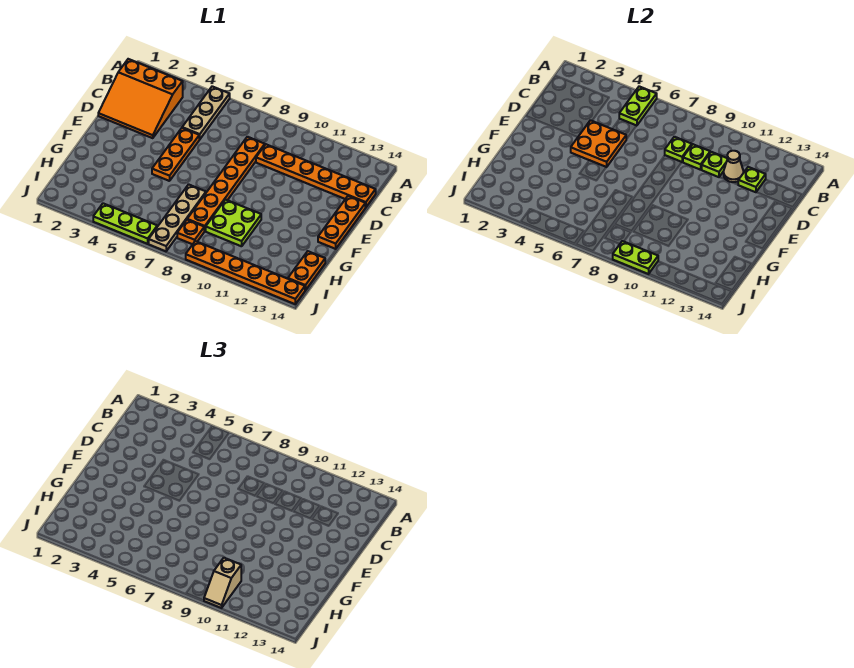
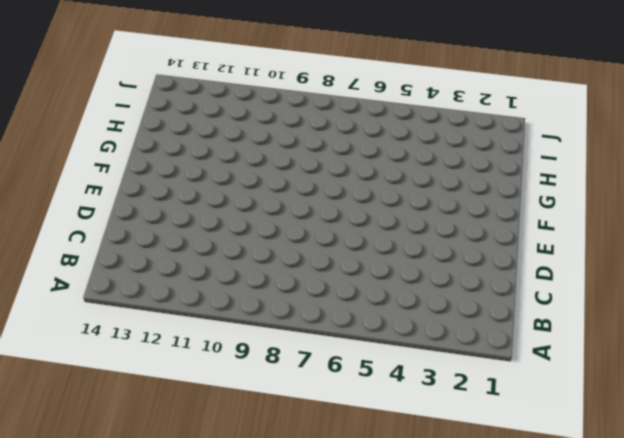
none -> tan plate A5:C5 level 1
none -> orange slope B1:D3 level 1 top B
none -> orange plate C8:H8 level 1

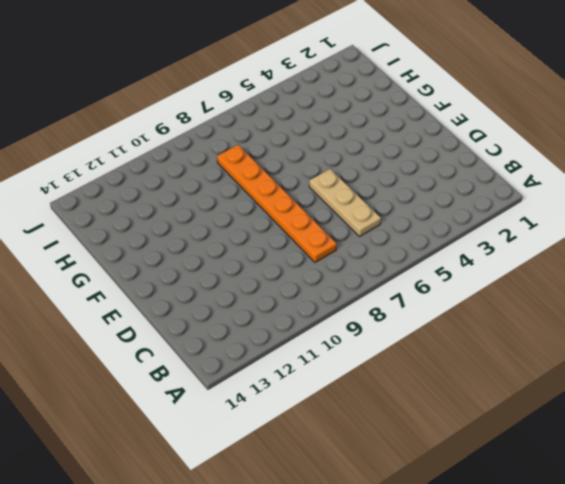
tan plate C6:E6 level 1 -> tan plate A5:C5 level 1
none -> orange slope B1:D3 level 1 top B
none -> orange plate C9:C14 level 1
none -> orange plate D5:F5 level 1

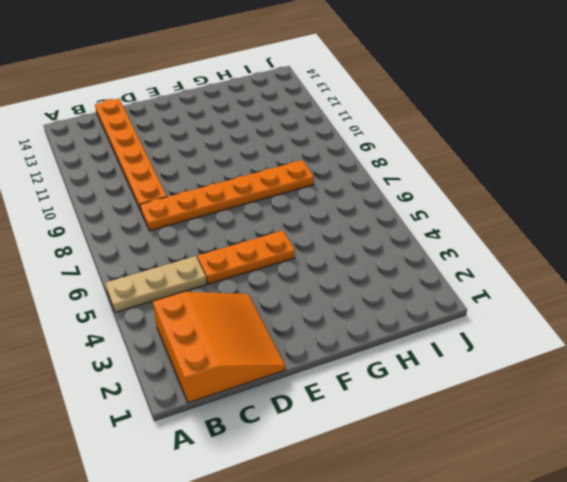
none -> orange plate D14:F14 level 1
none -> tan plate G7:J7 level 1
none -> lime plate G9:H10 level 1

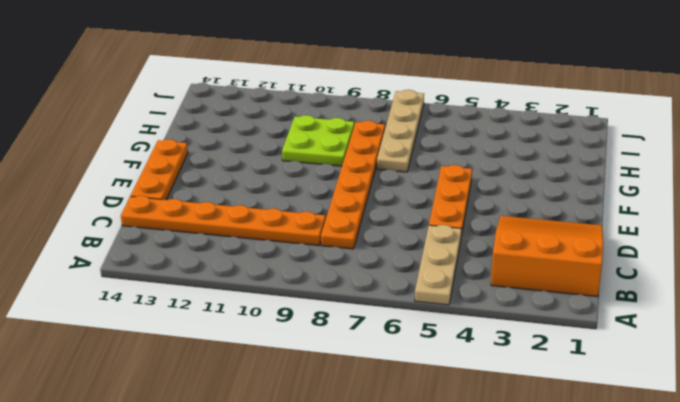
none -> orange plate H14:I14 level 1
none -> orange plate I8 level 1
none -> lime plate J4:J6 level 1

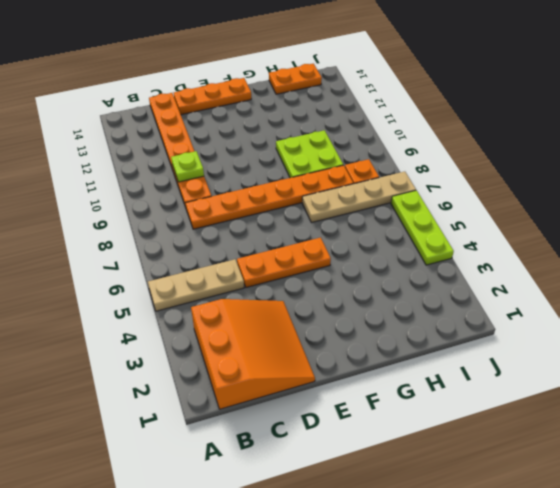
none -> orange plate J9:J14 level 1
none -> lime plate A5:B5 level 2
none -> lime plate C8 level 2

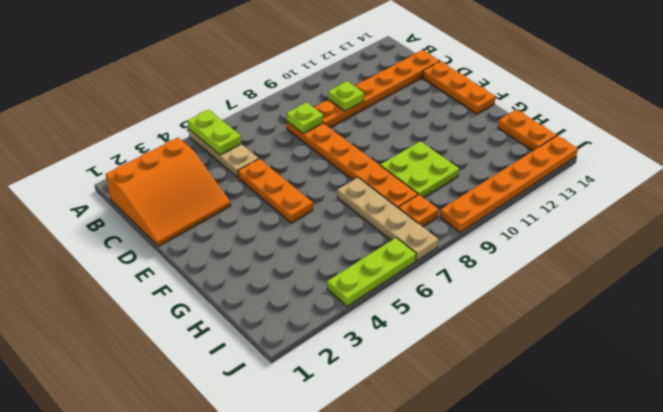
none -> lime plate C9 level 2
none -> tan cone C11 level 2
none -> lime plate C12 level 2

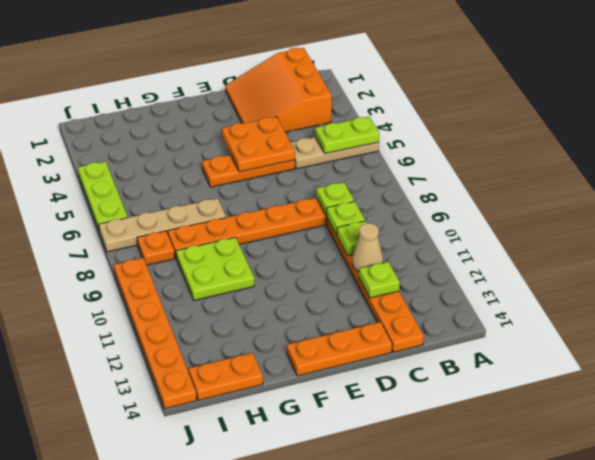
none -> lime plate J9:J10 level 2
none -> tan slope I10:J10 level 3 top I

